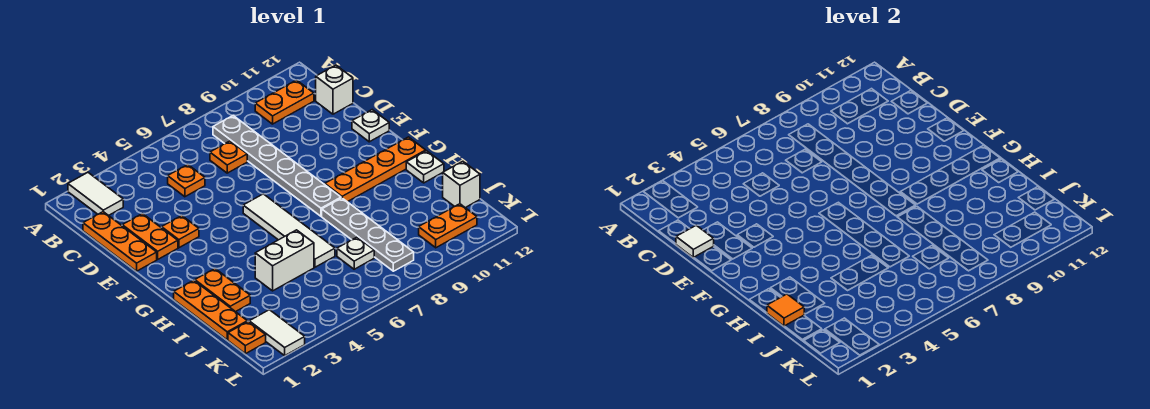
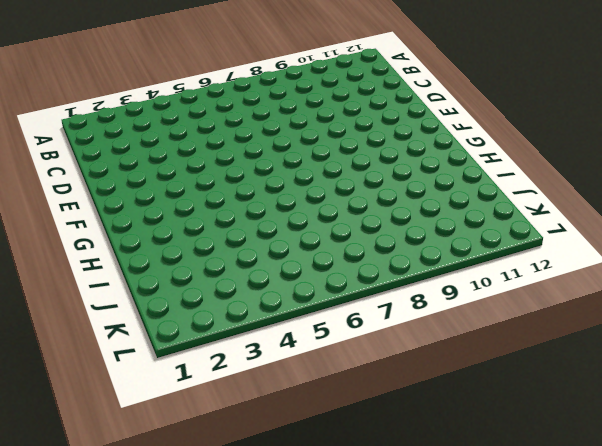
none -> white tile A2:B2 level 1
none -> grey plate B8:G8 level 1
none -> orange plate B10:B11 level 1

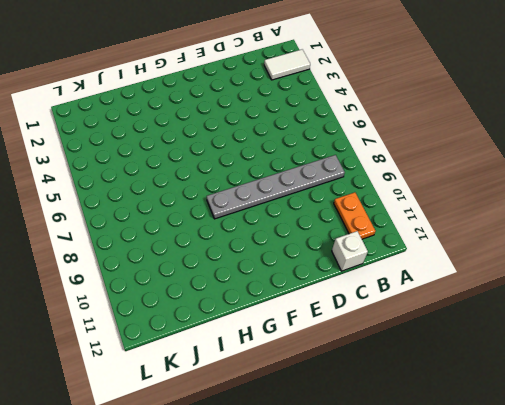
none -> orange plate C1:E1 level 1
none -> orange plate C5 level 1
none -> orange plate C7 level 1

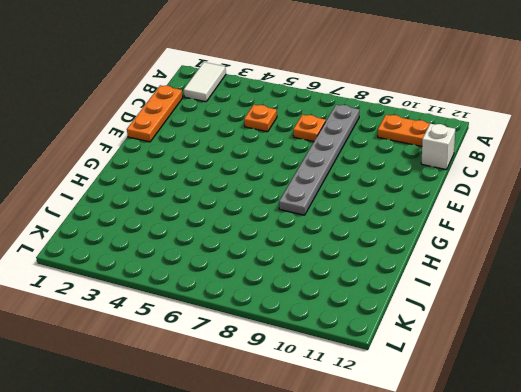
none -> orange plate D2:E2 level 1
none -> orange plate E3 level 1
none -> white plate E12 level 1

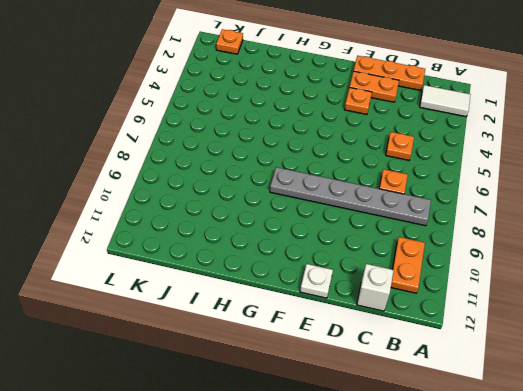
none -> white tile F6:I6 level 1
none -> orange plate G9:G12 level 1
none -> orange plate H1:J1 level 1

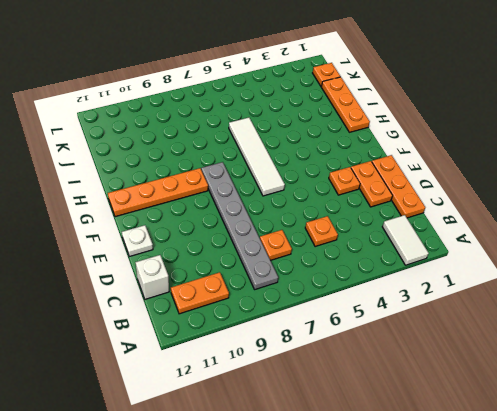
none -> orange plate H2:I2 level 1
none -> grey plate H8:K8 level 1
none -> white plate H12 level 1

